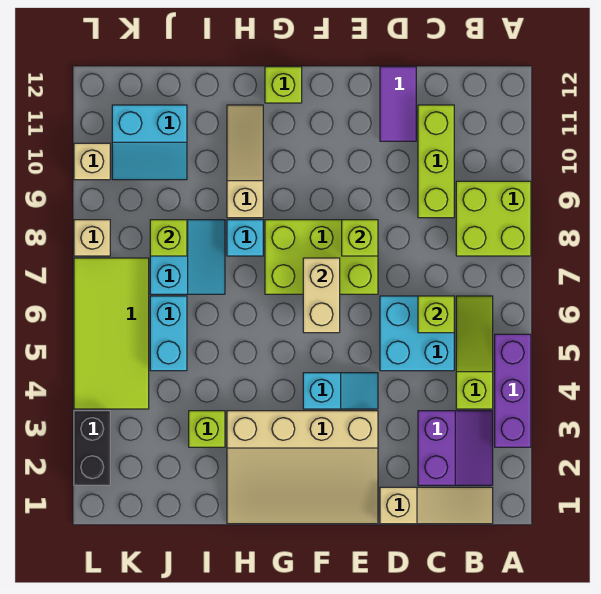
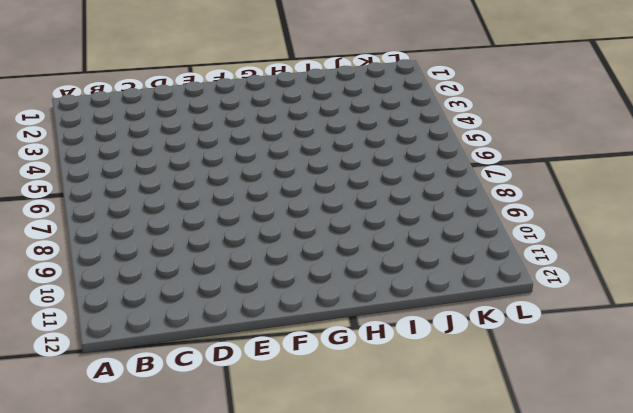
none -> purple brick A3:A5 level 1
none -> lime brick A8:B9 level 1
none -> tan slope B1:D1 level 1 top D

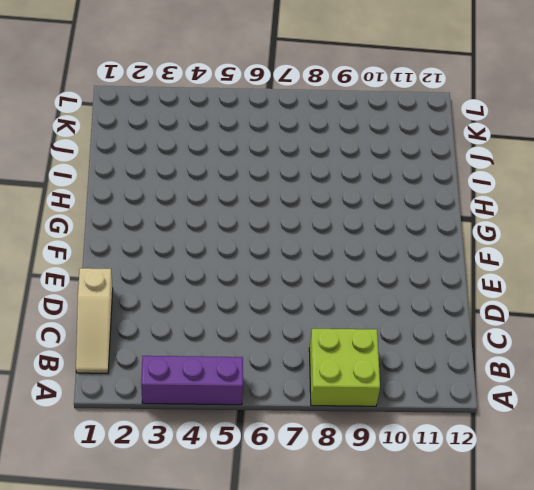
none -> purple slope B2:C3 level 1 top C
none -> lime slope B4:B6 level 1 top 4
none -> cyan brick C5:D6 level 1

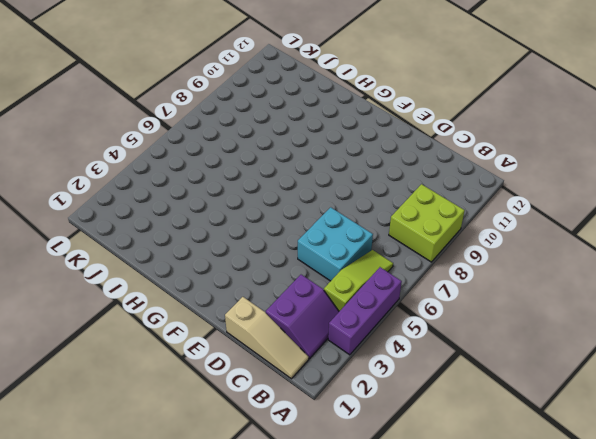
none -> lime brick C9:C11 level 1
none -> purple tile D11:D12 level 1
none -> tan slope E1:H3 level 1 top 3

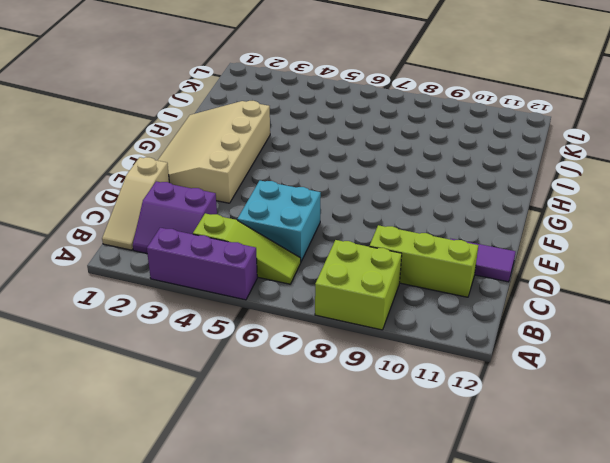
none -> cyan slope E4:F4 level 1 top F
none -> lime brick E7:G8 level 1
none -> lime brick G12 level 1

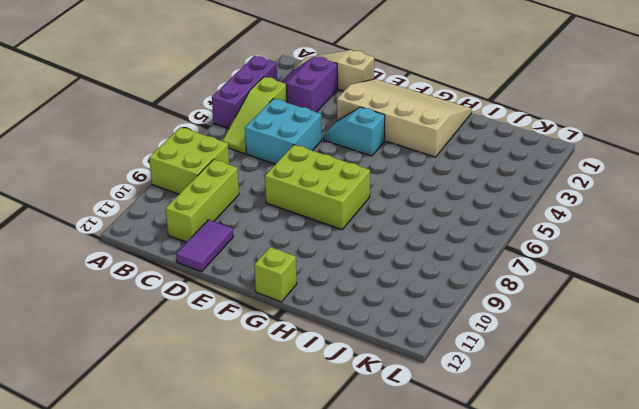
none -> cyan brick H8 level 1
none -> tan slope H9:H11 level 1 top 9
none -> lime brick I3 level 1

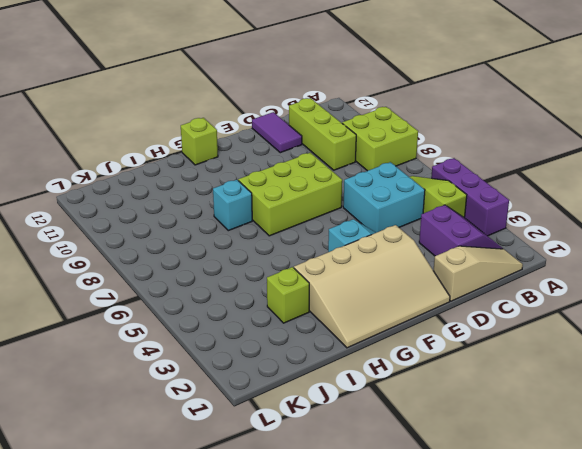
none -> tan slope H9:H11 level 1 top 9
none -> cyan slope I7:J8 level 1 top J
none -> cyan brick J5:J6 level 1

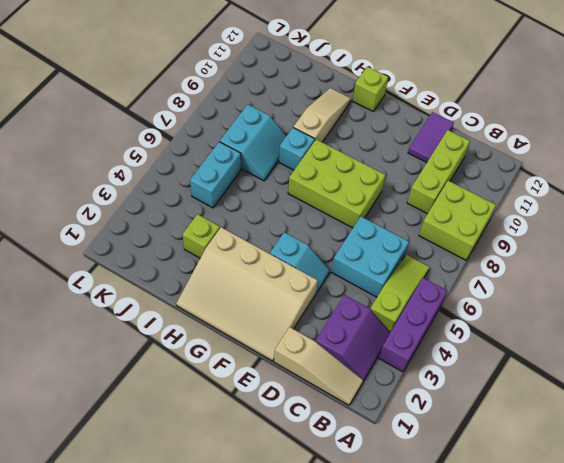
none -> cyan slope J10:K11 level 1 top 11
none -> lime tile K4:L7 level 1
none -> black brick L2:L3 level 1

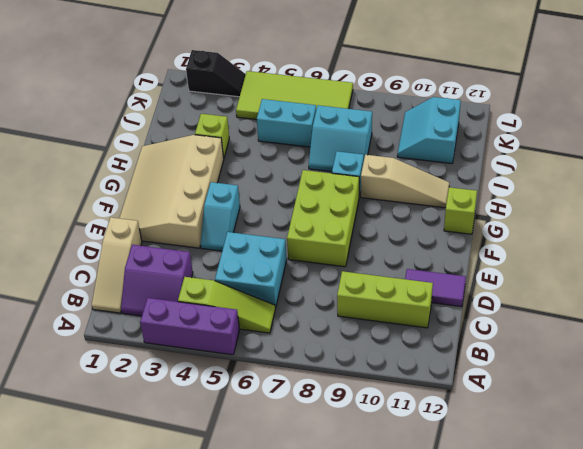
black slope L2:L3 level 1 top 2 -> black brick L2:L3 level 1
none -> lime brick A8:B9 level 1
none -> tan brick L8 level 1
none -> tan brick L10 level 1

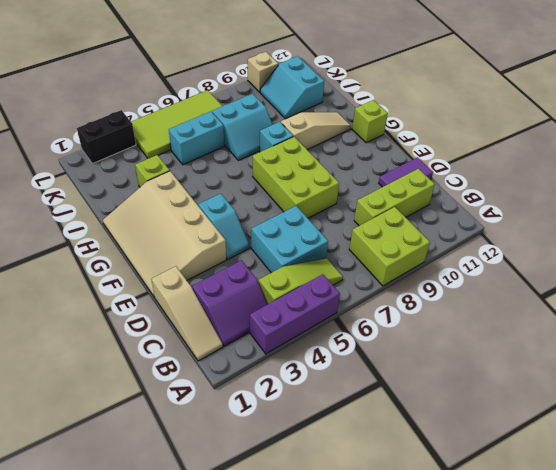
none -> tan brick L8 level 1
none -> lime brick C6 level 2
none -> lime brick E8 level 2

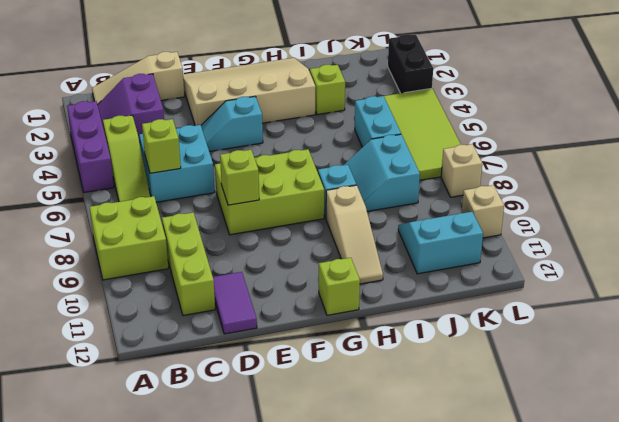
none -> tan brick F6:F7 level 2
none -> lime brick J8 level 2

